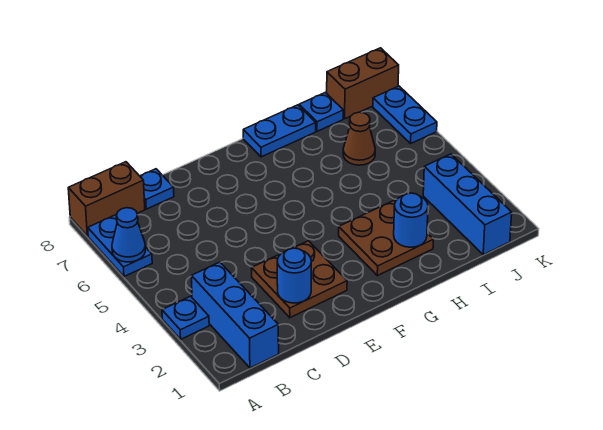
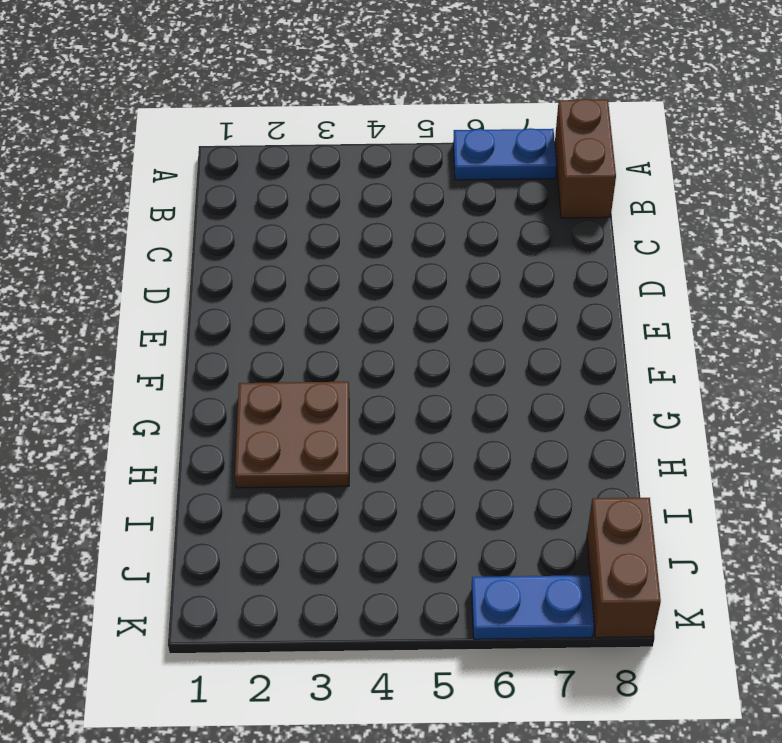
none -> blue plate A3 level 1
none -> blue brick B1:B3 level 1
none -> blue plate C8 level 1

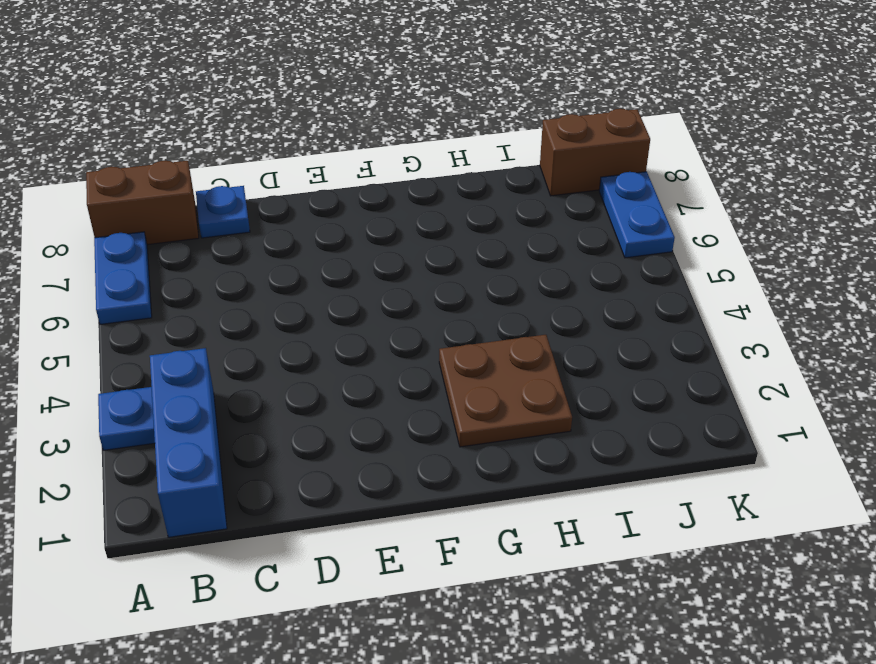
none -> brown plate D2:E3 level 1
none -> blue plate G8:H8 level 1
none -> brown cone I6 level 1

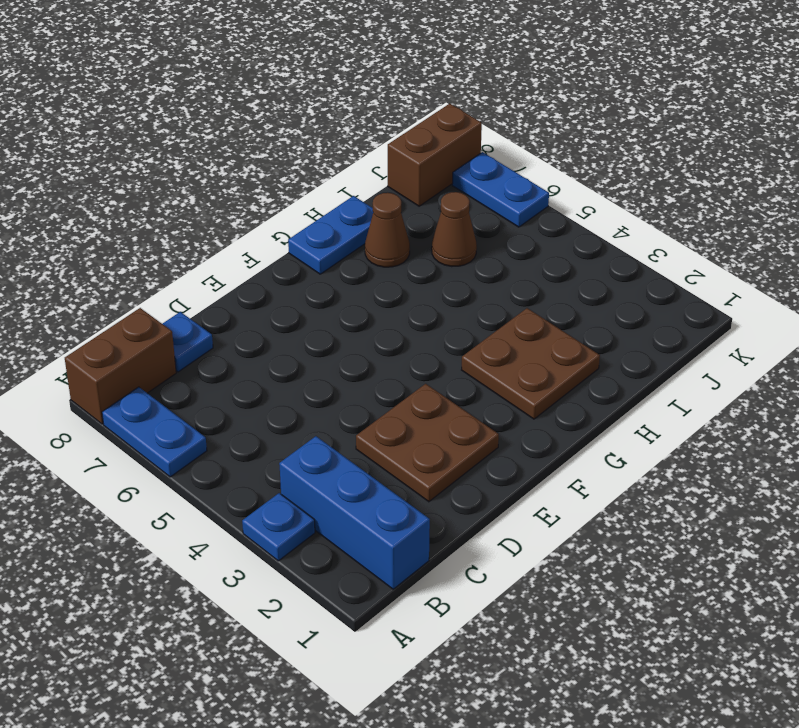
brown cone H7 level 1 -> none
none -> blue plate I8 level 1
none -> blue brick J1:J3 level 1
none -> blue cone A6 level 2

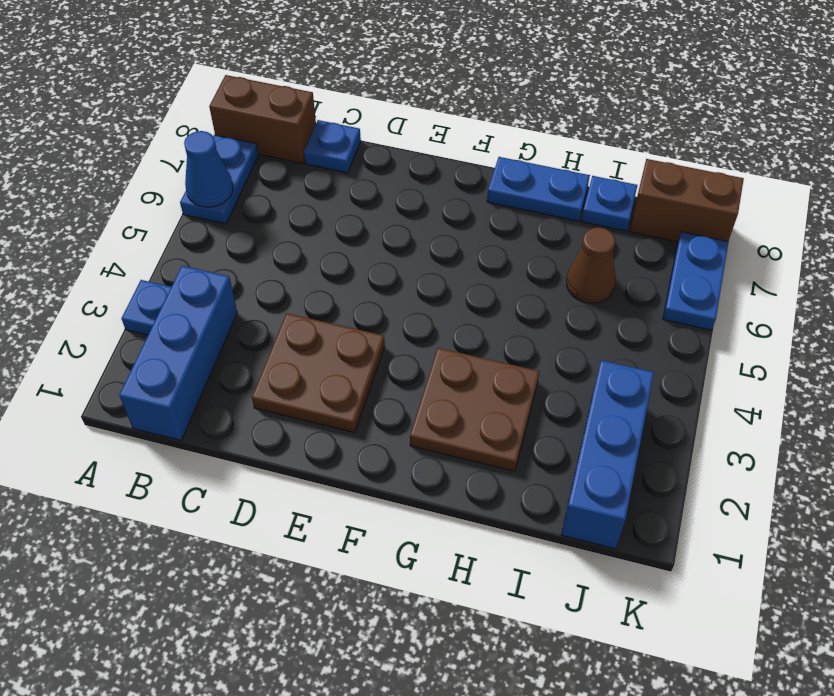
none -> blue round brick D2 level 2
none -> blue round brick H2 level 2

